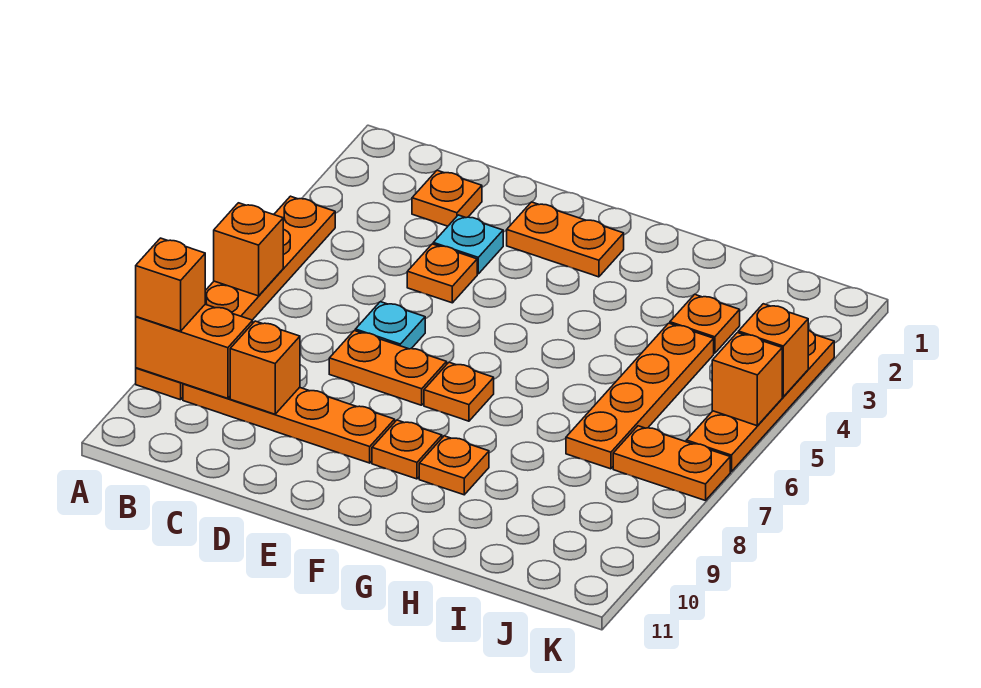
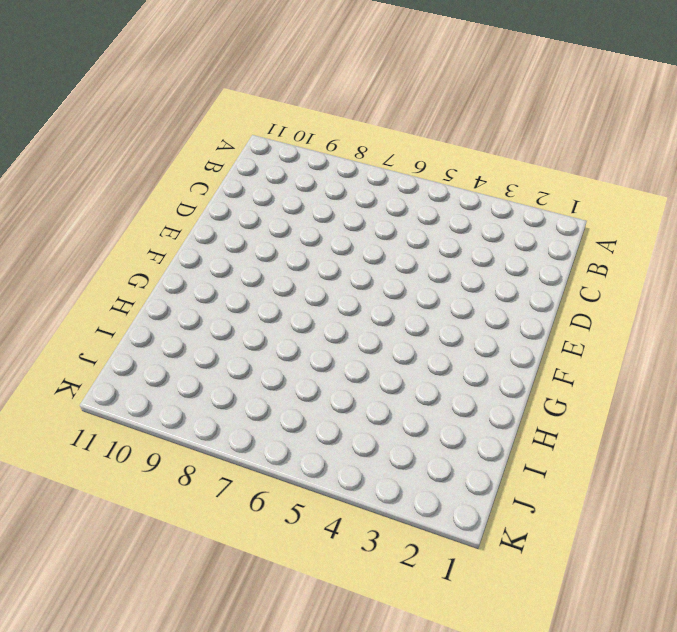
none -> orange plate A4:A9 level 1
none -> orange plate B9:E9 level 1
none -> orange plate C2 level 1

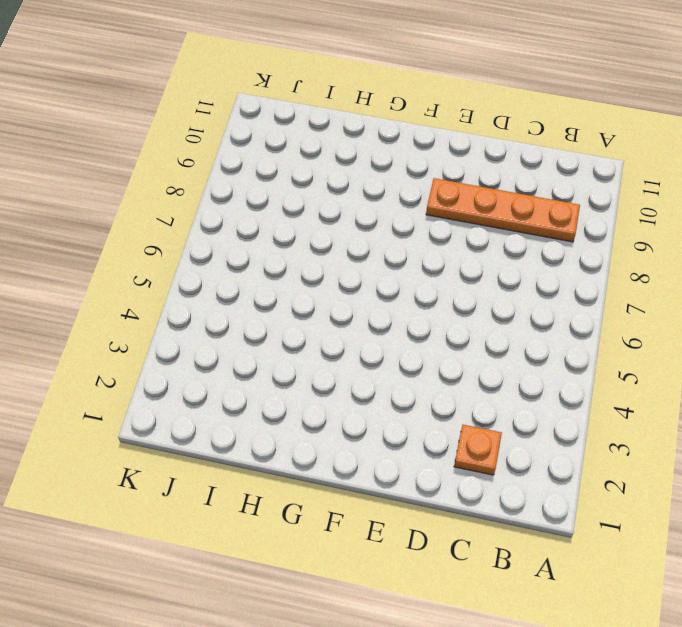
none -> orange plate A4:A9 level 1
none -> cyan plate D3 level 1
none -> orange plate D4 level 1

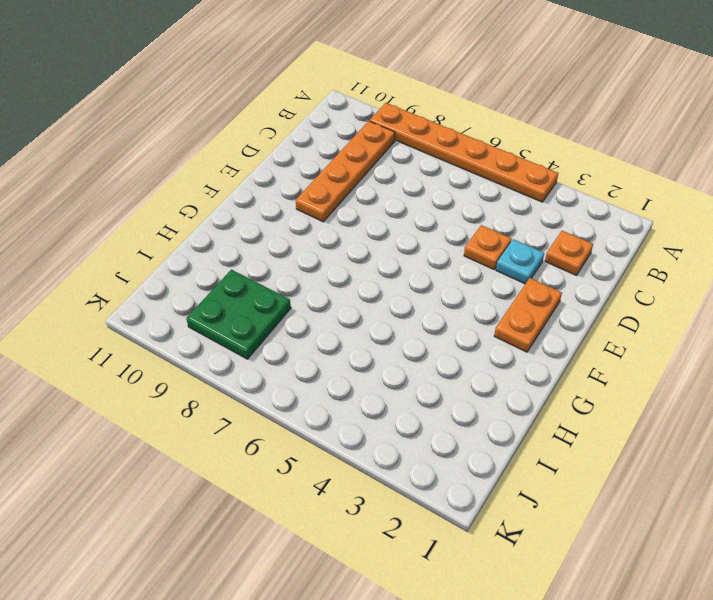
green plate I8:J9 level 1 -> none
none -> cyan plate D6 level 1
none -> orange plate D7:E7 level 1
none -> orange plate F7 level 1

